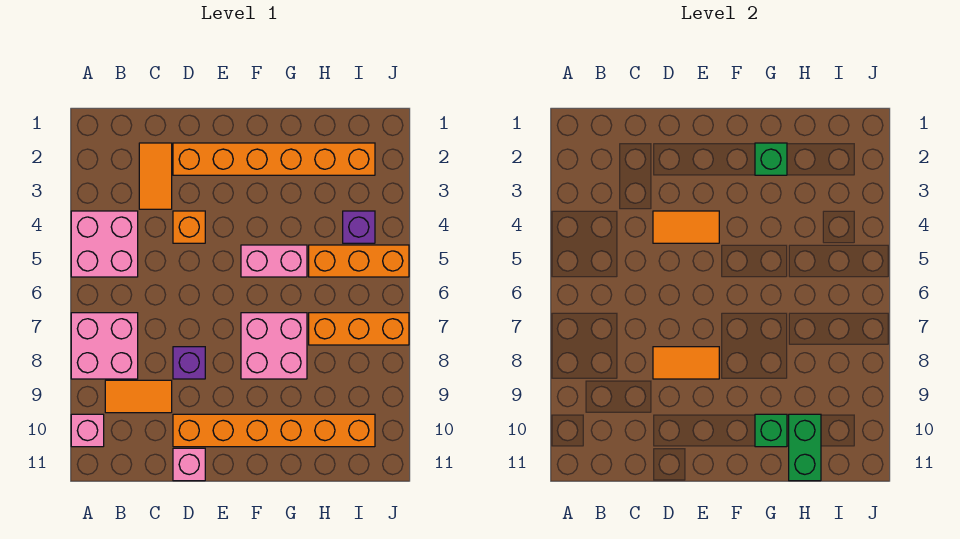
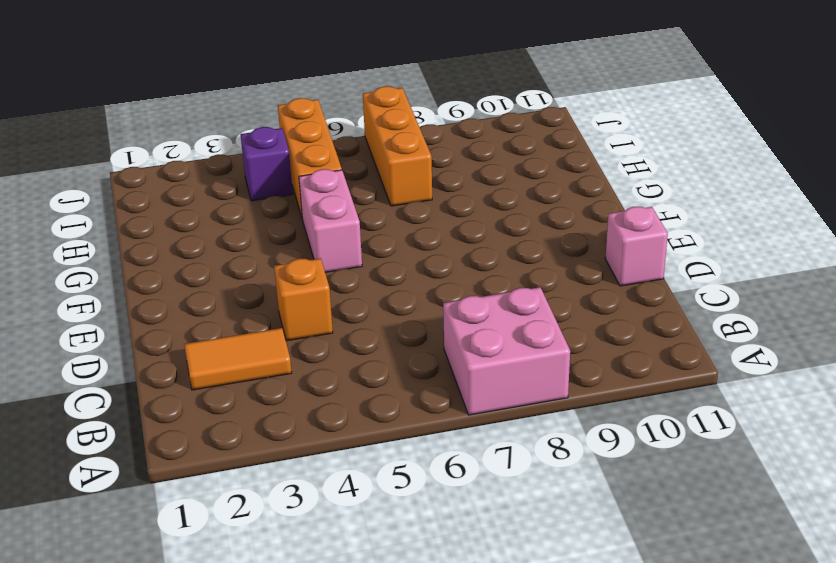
none -> pink brick A4:B5 level 1
none -> pink brick A10 level 1
none -> orange tile B9:C9 level 1

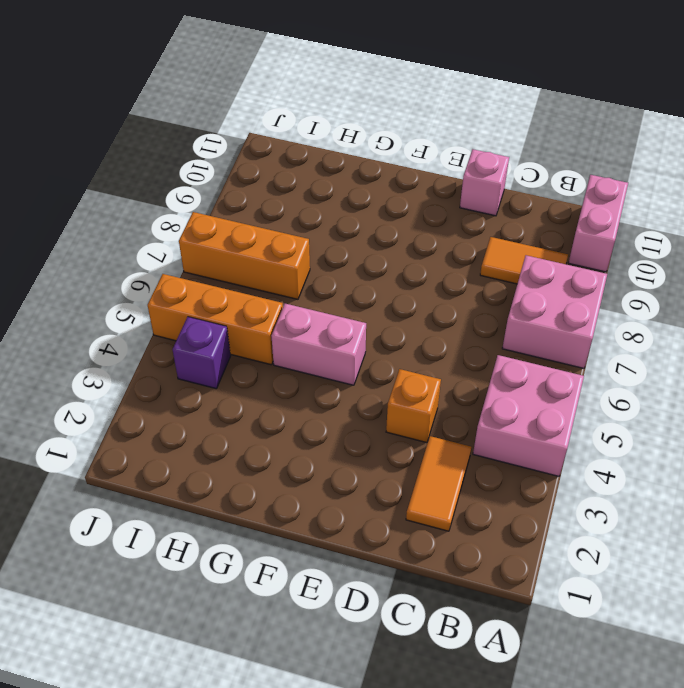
pink brick A10:A11 level 1 -> pink brick A10 level 1
none -> orange brick D2:I2 level 1
none -> purple brick D8 level 1
none -> orange brick D10:I10 level 1

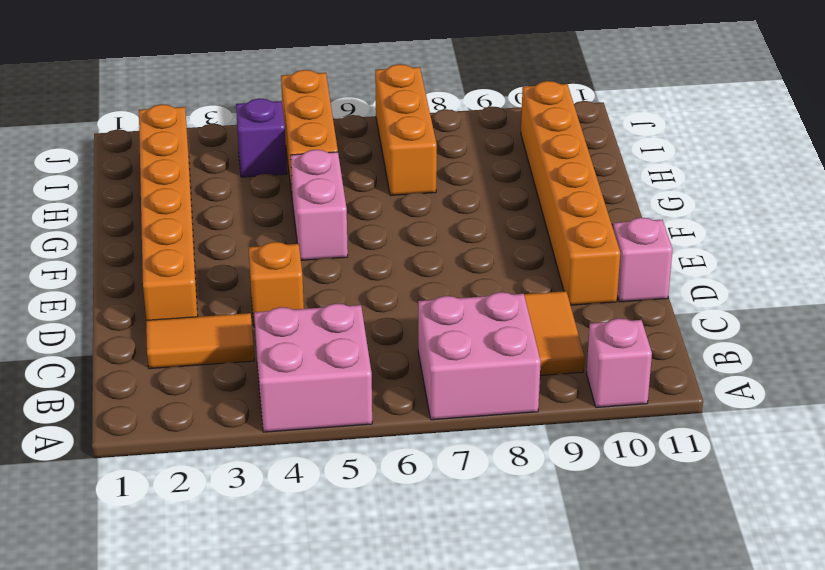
none -> purple brick D8 level 1
none -> pink brick F7:G8 level 1
none -> orange tile D4:E4 level 2

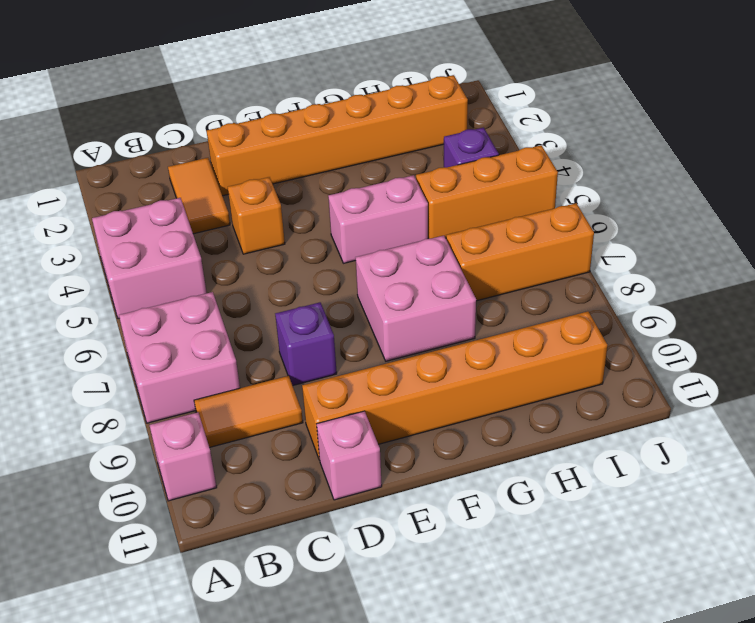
none -> orange tile D4:E4 level 2
none -> orange tile D8:E8 level 2
none -> green brick G2 level 2

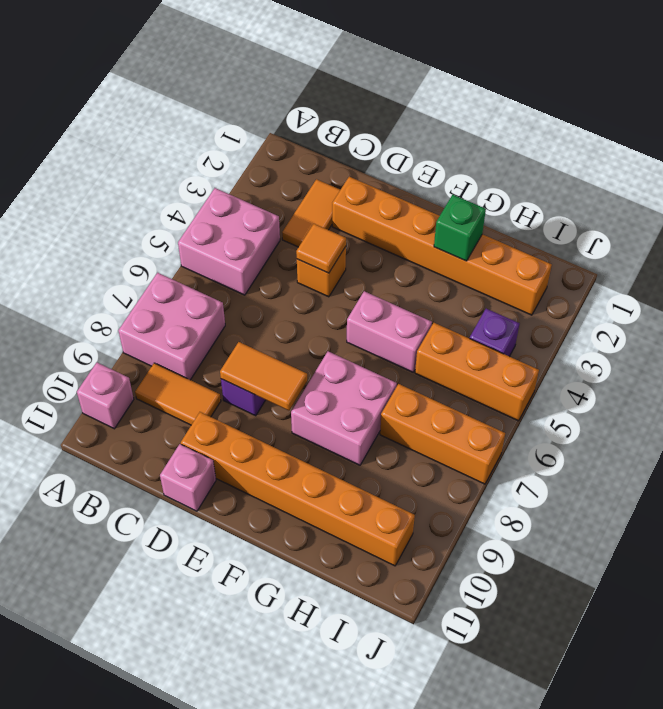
orange tile D4 level 2 -> orange tile D4:E4 level 2
none -> green brick G10 level 2
none -> green brick H10:H11 level 2

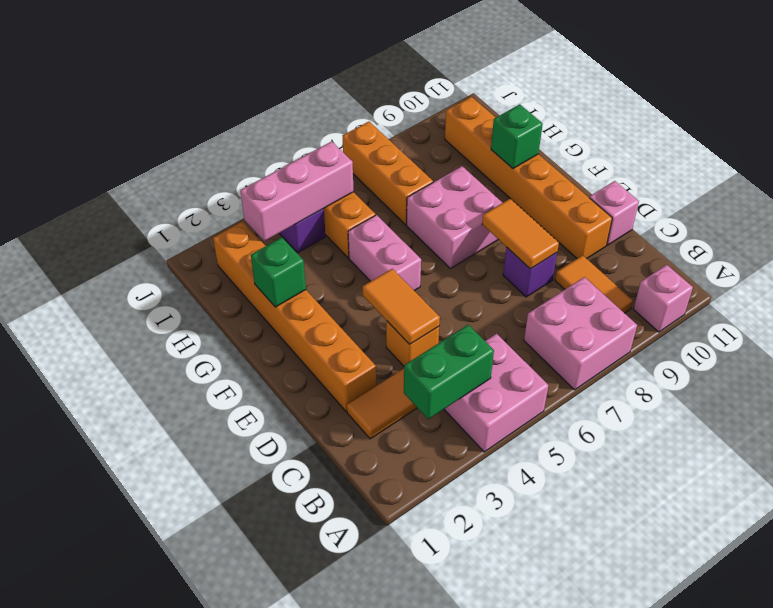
green brick B3:B4 level 2 -> green brick H10:H11 level 2
pink brick I3:I5 level 2 -> none

